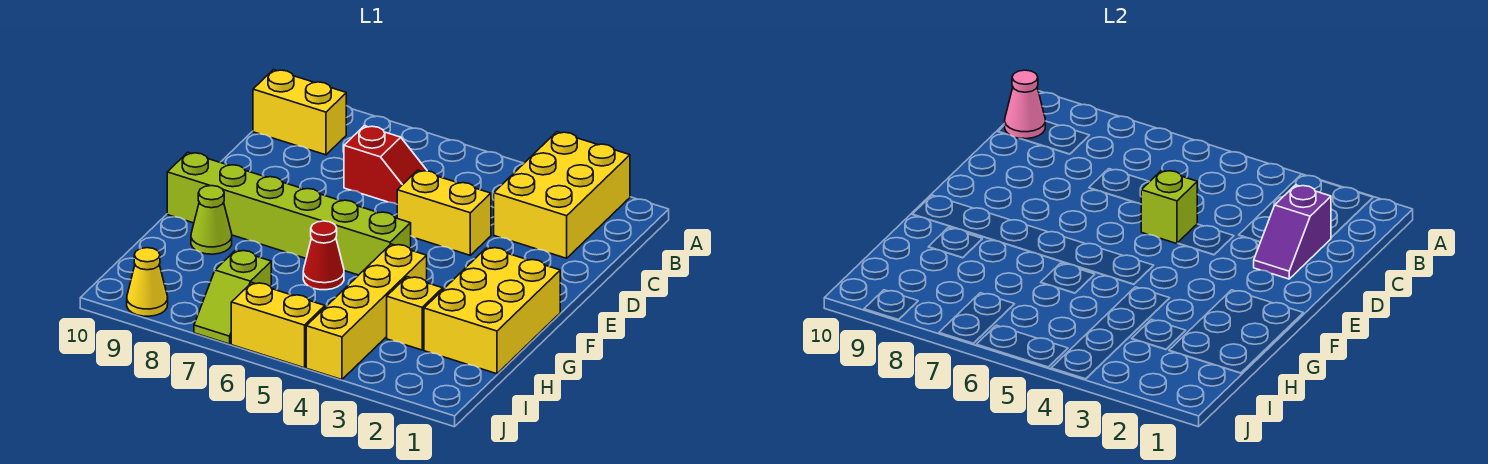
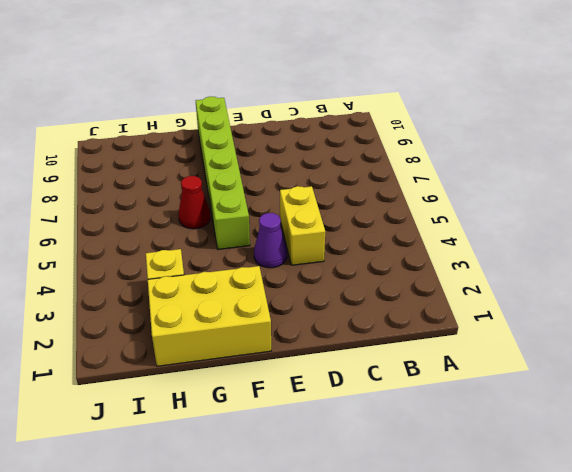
purple cone E4 level 1 -> none
none -> yellow brick A2:C3 level 1
none -> yellow brick B9:B10 level 1
none -> red slope C6:C7 level 1 top 7

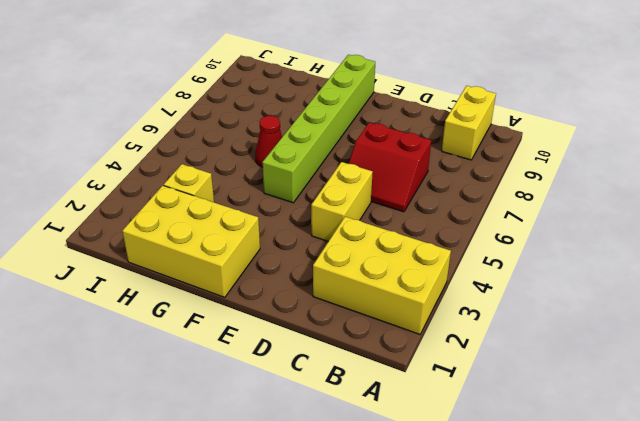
red slope C6:D7 level 1 top 7 -> red slope C6:C7 level 1 top 7
none -> yellow brick G4:J4 level 1
none -> lime cone G9 level 1
none -> lime slope I7:J7 level 1 top I

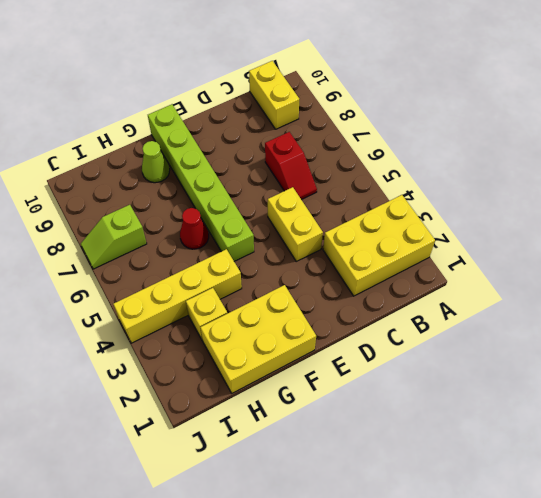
none -> yellow brick J5:J6 level 1
none -> yellow cone J9 level 1
none -> pink cone B10 level 2

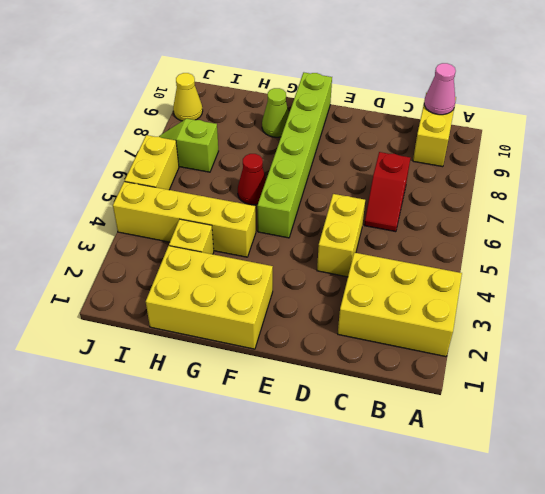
none -> purple slope C2:D2 level 2 top C
none -> lime brick D5 level 2

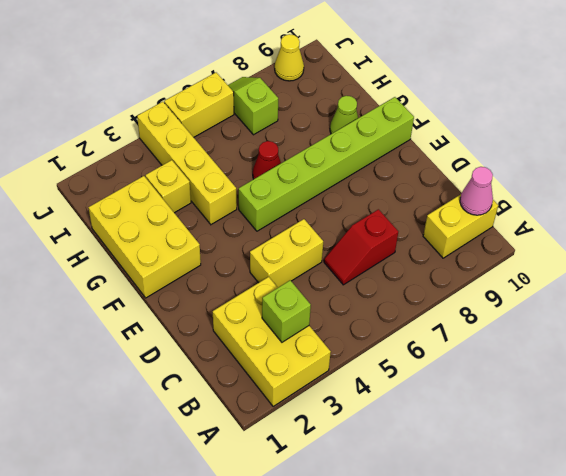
lime brick B3 level 2 -> lime brick D5 level 2
none -> purple slope C2:D2 level 2 top C

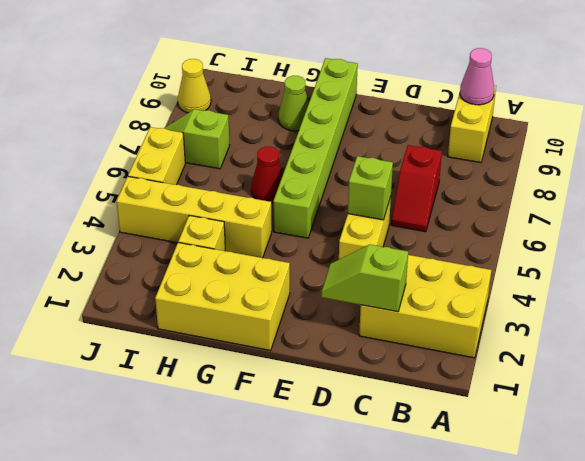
lime slope C2:D2 level 2 top C -> purple slope C2:D2 level 2 top C

